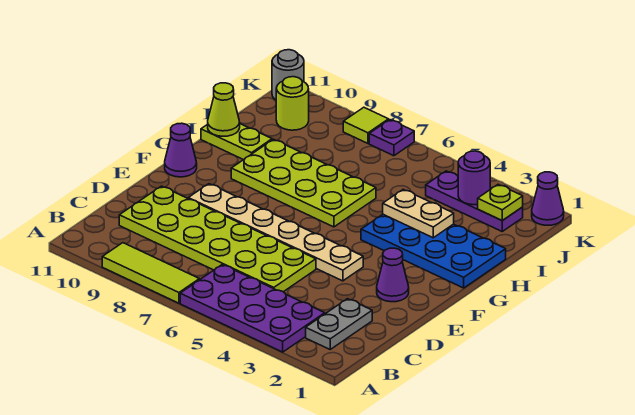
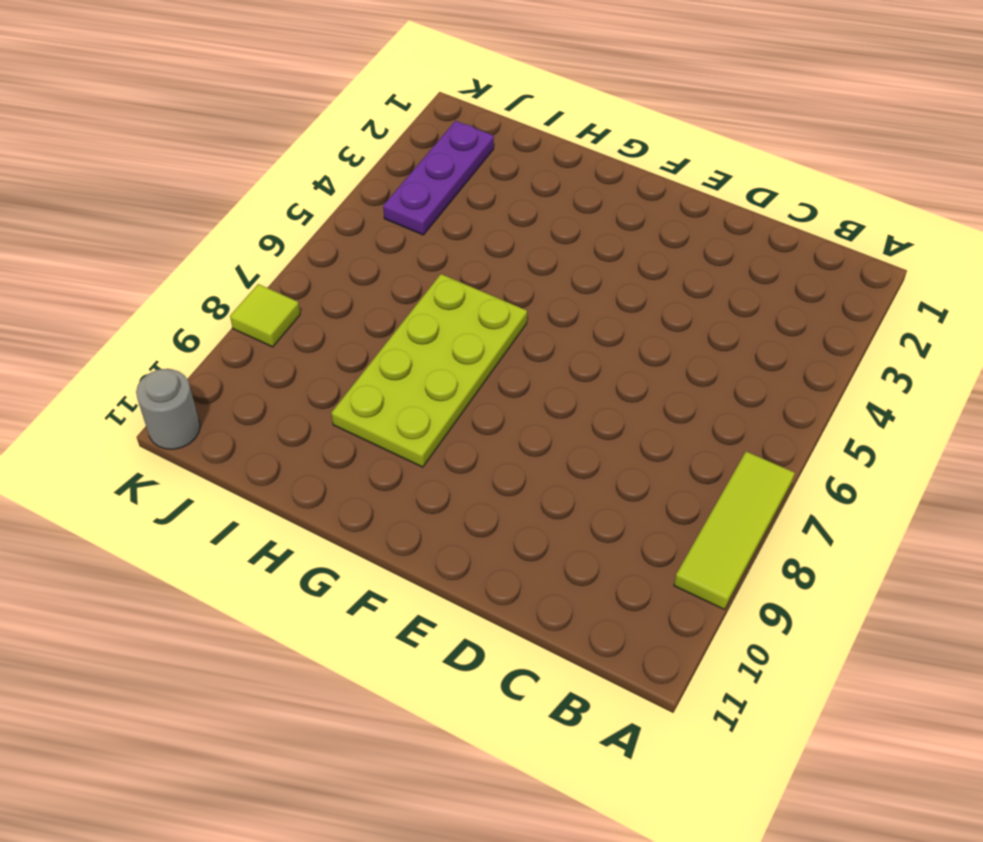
none -> purple plate A3:B6 level 1
none -> grey plate B2:C2 level 1
none -> lime plate C5:D10 level 1

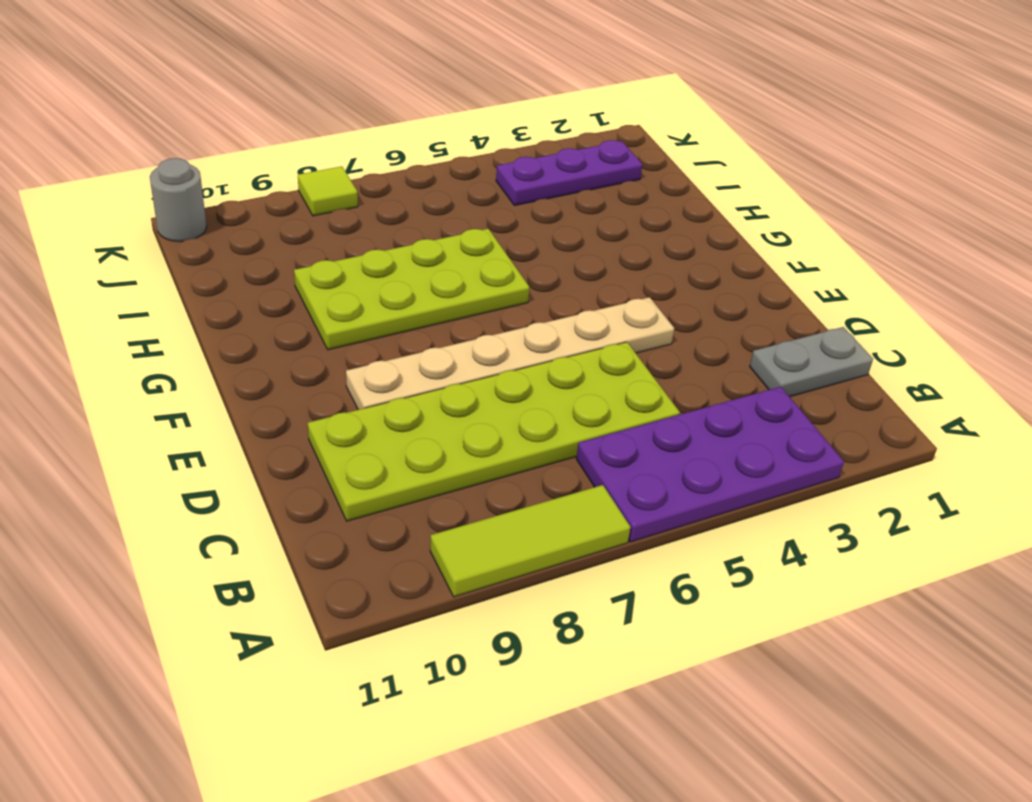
grey plate C1:C2 level 1 -> grey plate B2:C2 level 1
none -> purple cone E2 level 1
none -> purple cone F11 level 1
none -> blue plate G1:H4 level 1

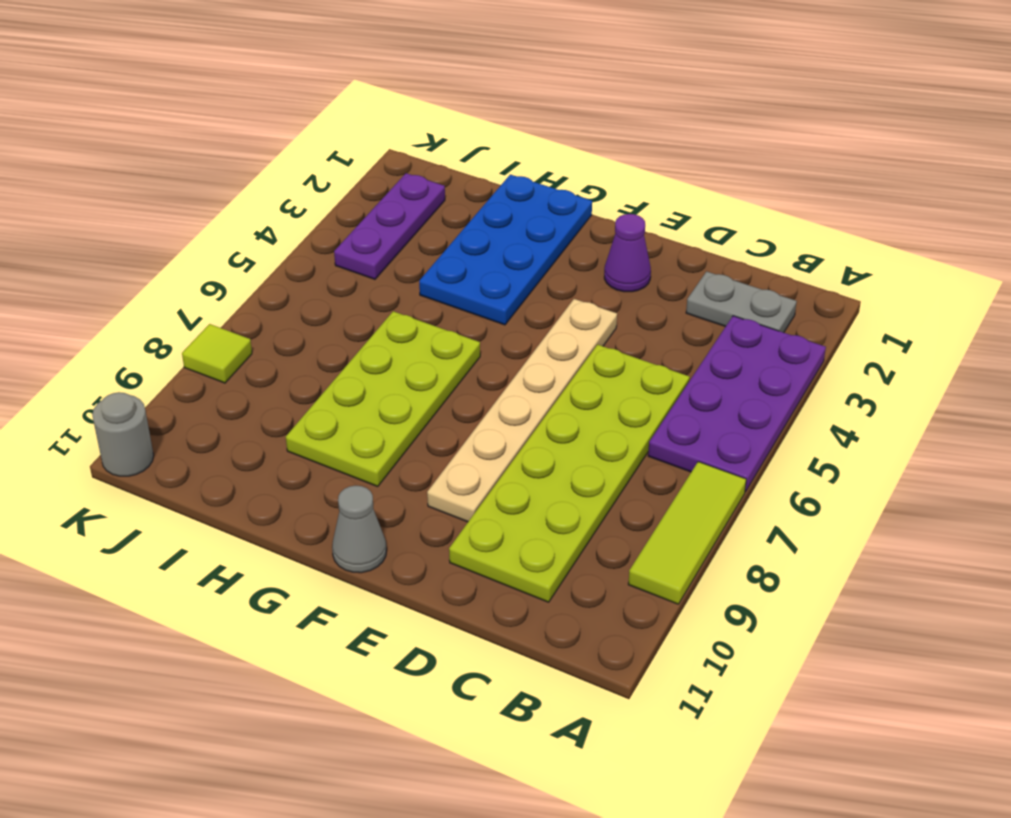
grey cone F11 level 1 -> purple cone F11 level 1
none -> lime plate H10:H11 level 1
none -> lime round brick J10 level 1
none -> purple cone K1 level 1

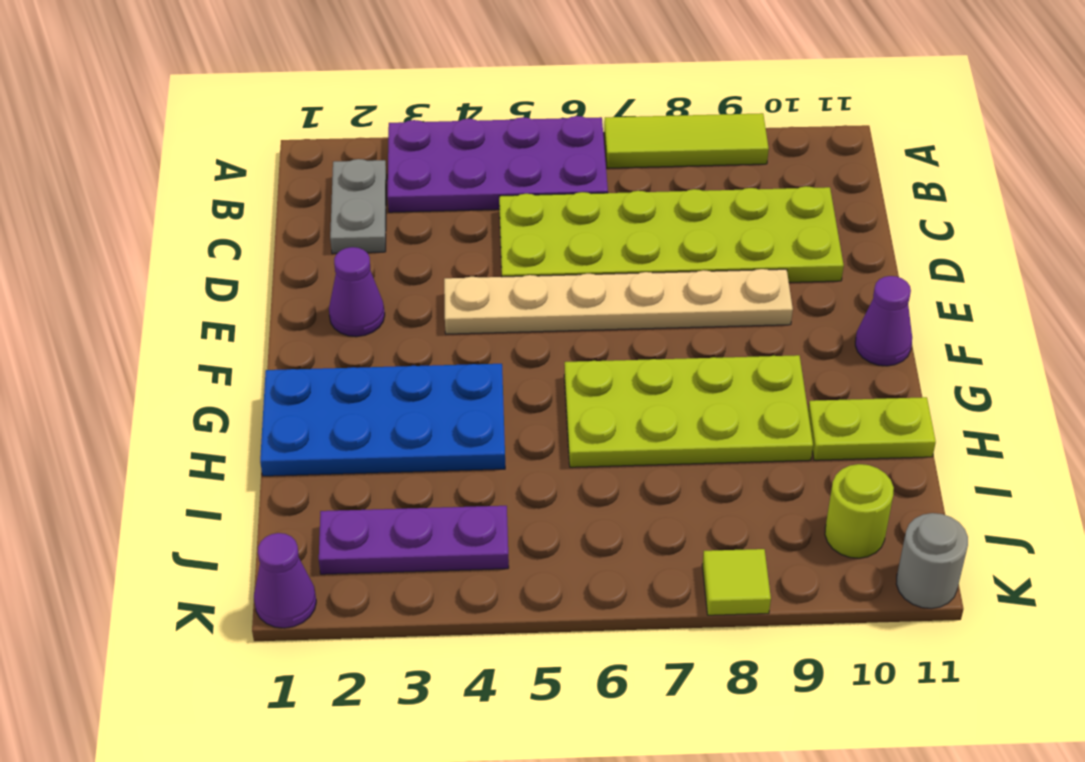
none -> purple plate K7 level 1
none -> tan plate H3:H4 level 2
none -> lime cone H11 level 2

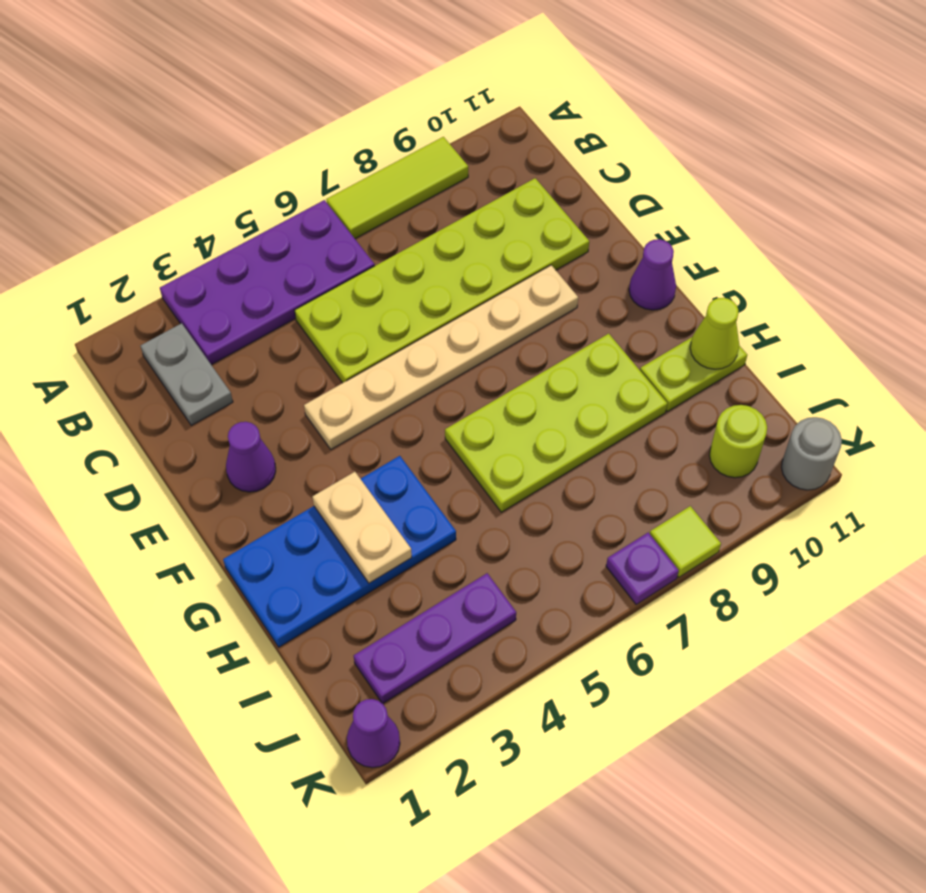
tan plate G3:H3 level 2 -> tan plate H3:H4 level 2
none -> lime plate J2 level 2
none -> purple round brick J3 level 2

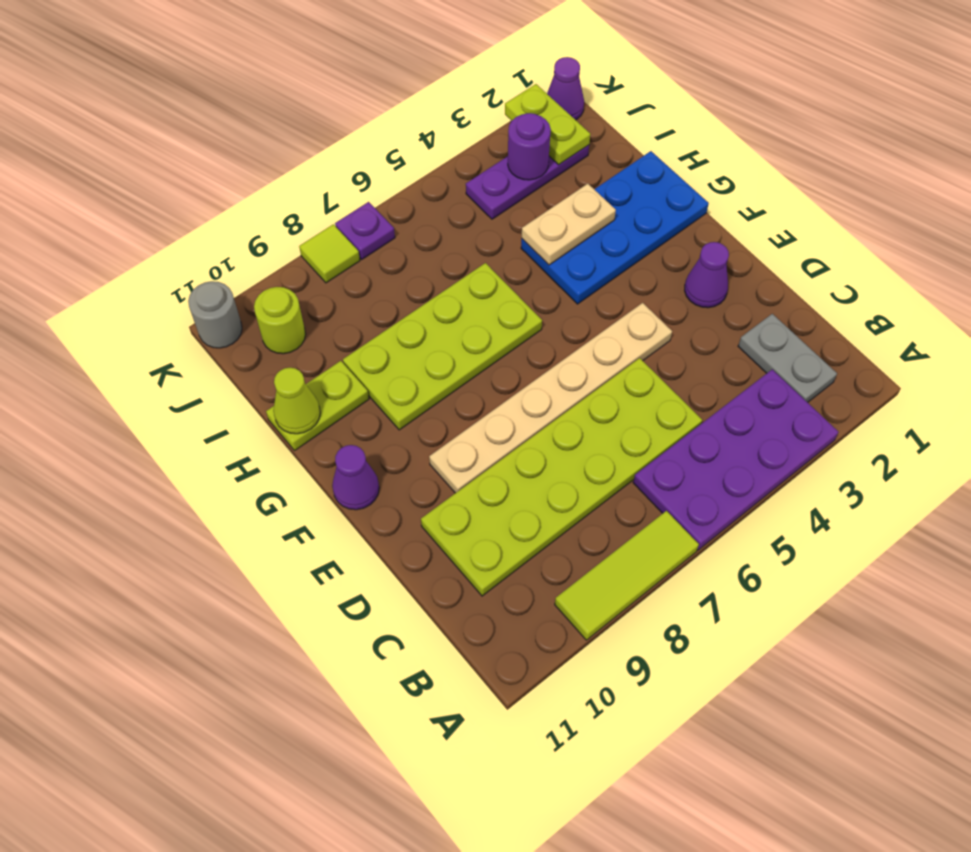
lime plate J2:K2 level 2 -> lime plate J2 level 2

